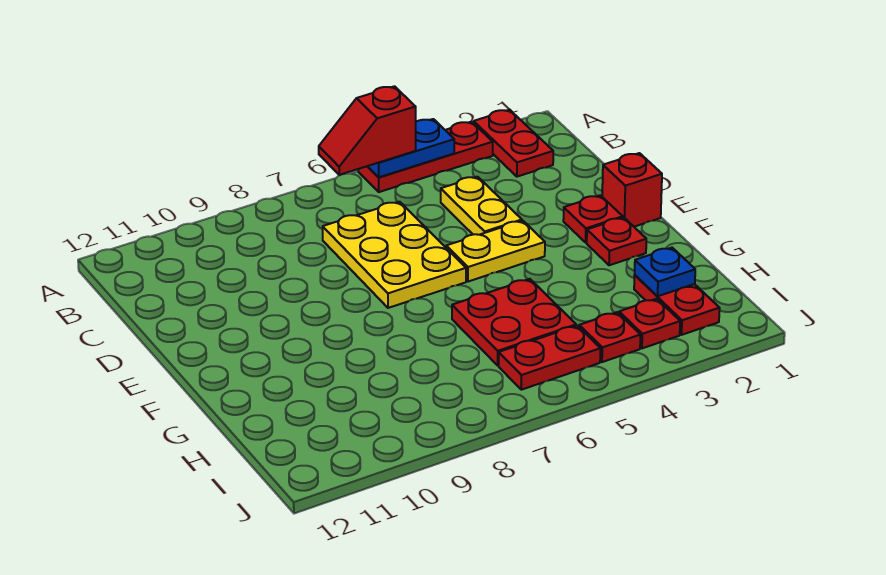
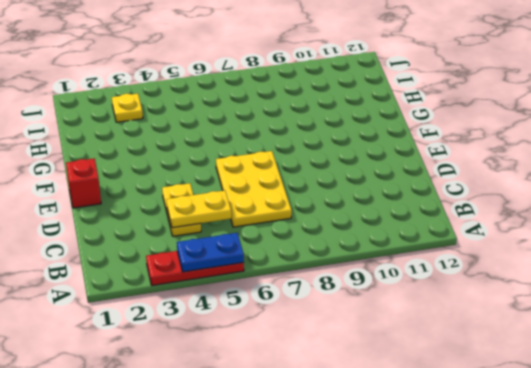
yellow plate C4:C5 level 2 -> yellow plate E4:E5 level 1
yellow plate I3 level 1 -> red plate I3 level 1
none -> red plate A2:B2 level 1
none -> red plate E2 level 1
none -> red plate F2 level 1

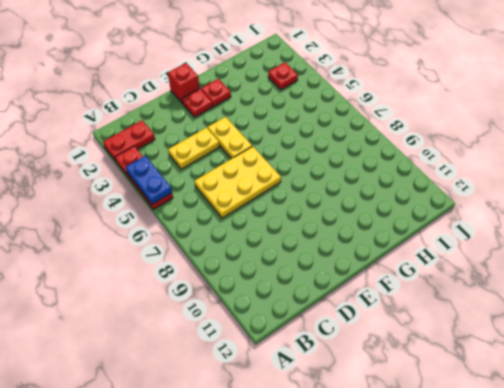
none -> red plate G5:H6 level 1
none -> red plate H2:I2 level 1
none -> red plate I4 level 1

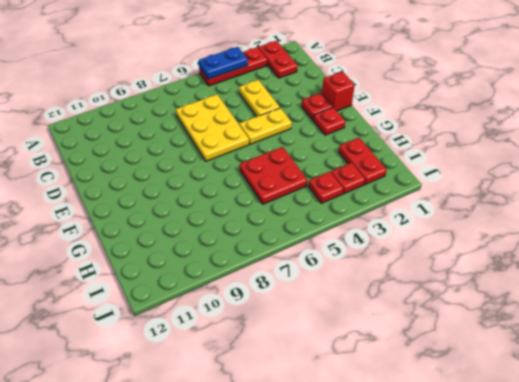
none -> red plate I5:I6 level 1
none -> blue plate H2 level 2
none -> red slope A5:A6 level 3 top 5

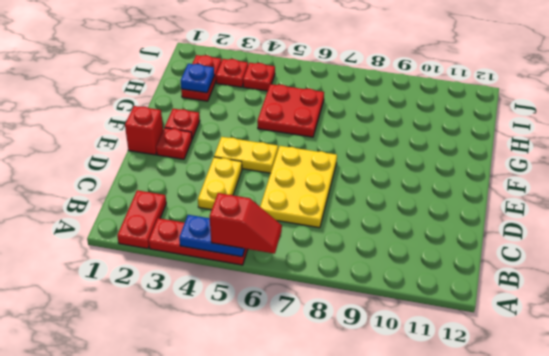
none -> red plate I5:I6 level 1

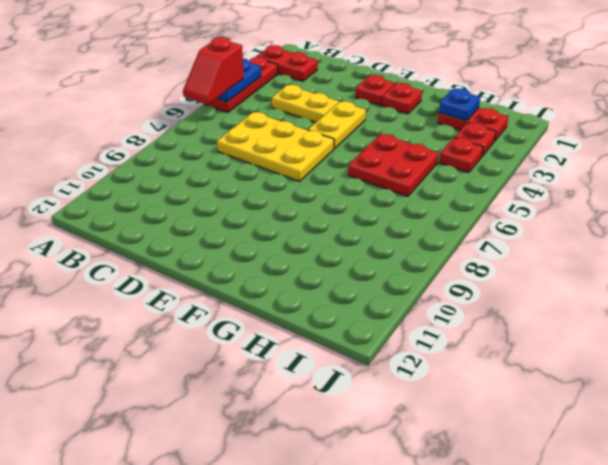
none -> red brick E1 level 1
none -> red plate I5:I6 level 1

